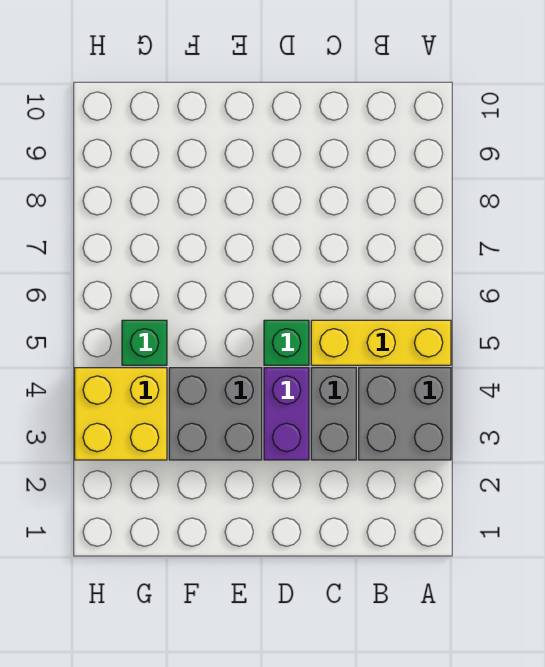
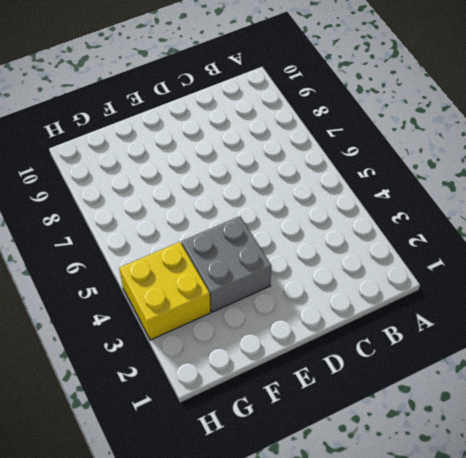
none -> grey brick A3:B4 level 1
none -> yellow brick A5:C5 level 1

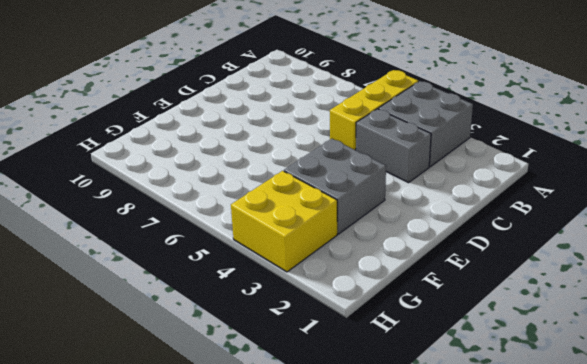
none -> purple brick D3:D4 level 1
none -> green brick D5 level 1

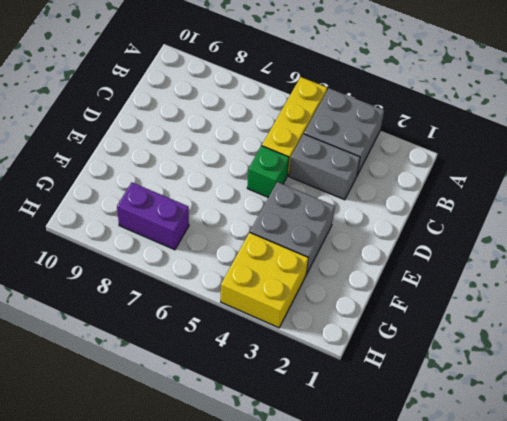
purple brick G7:G8 level 1 -> purple brick D3:D4 level 1
none -> green brick G5 level 1

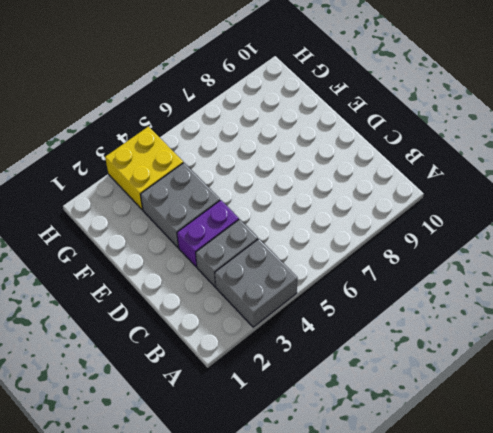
none -> yellow brick A5:C5 level 1
none -> green brick D5 level 1

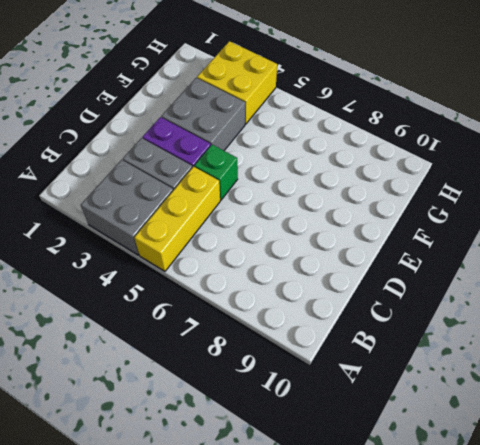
none -> green brick G5 level 1

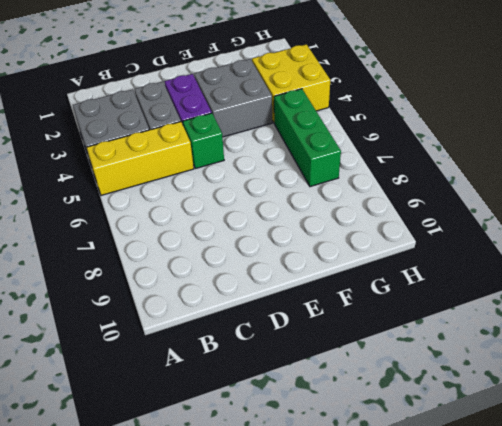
green brick G5:G7 level 1 -> green brick G5 level 1

